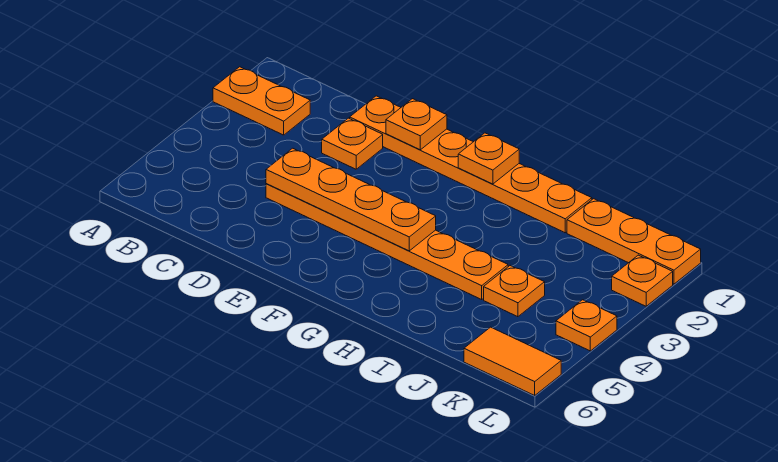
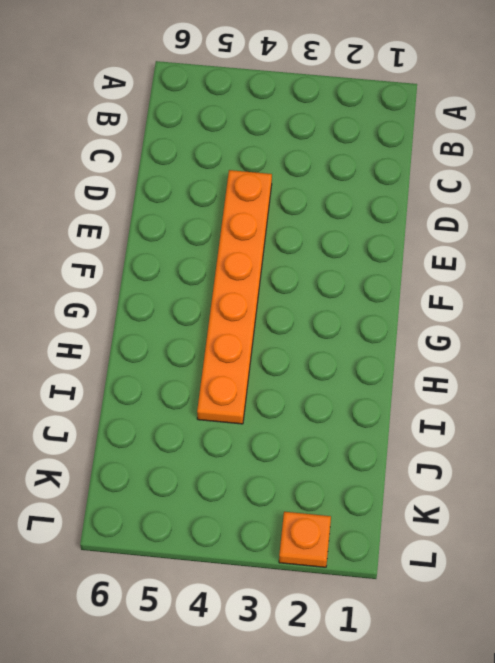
none -> orange plate A2:B2 level 1
none -> orange plate D1:I1 level 1
none -> orange plate D2 level 1

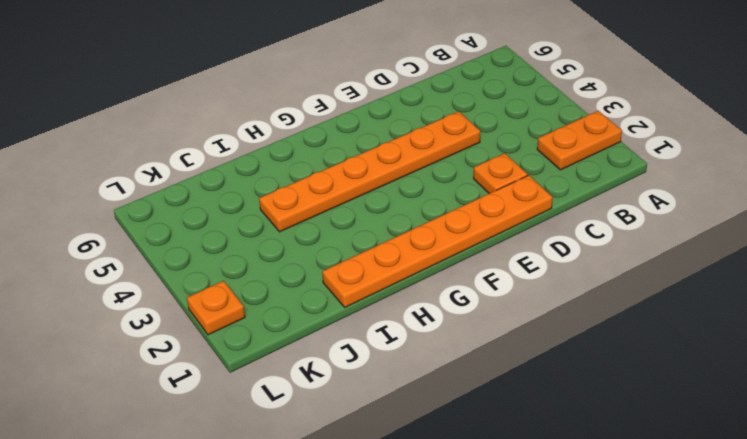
none -> orange plate J1:L1 level 1
none -> orange plate J4 level 1
none -> orange tile K6:L6 level 1

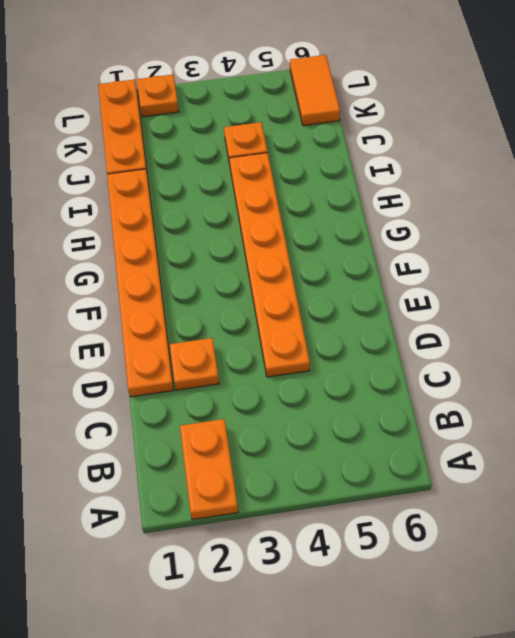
none -> orange plate L4 level 1
none -> orange plate D4:G4 level 2
none -> orange plate E1 level 2

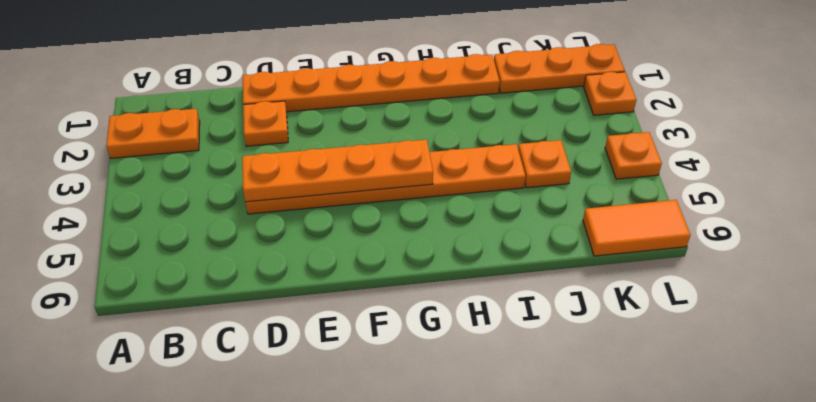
none -> orange plate E1 level 2
none -> orange plate G1 level 2

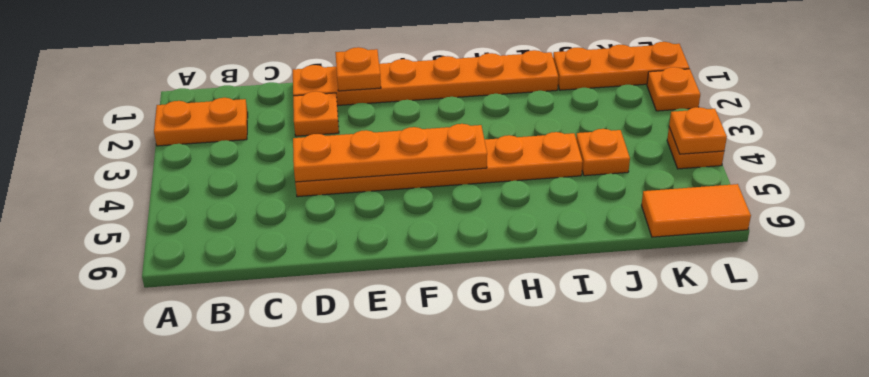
orange plate L4 level 2 -> orange plate G1 level 2

